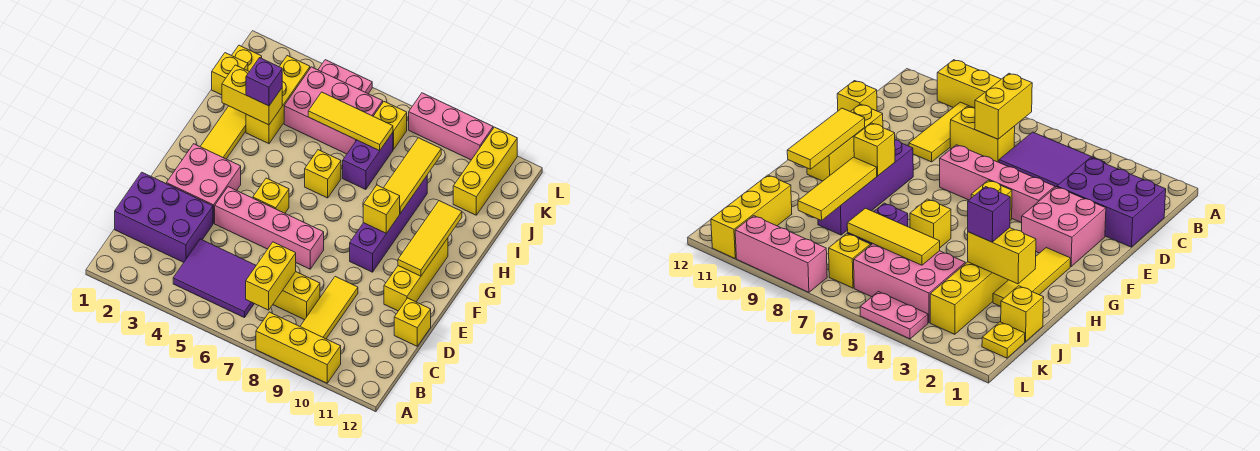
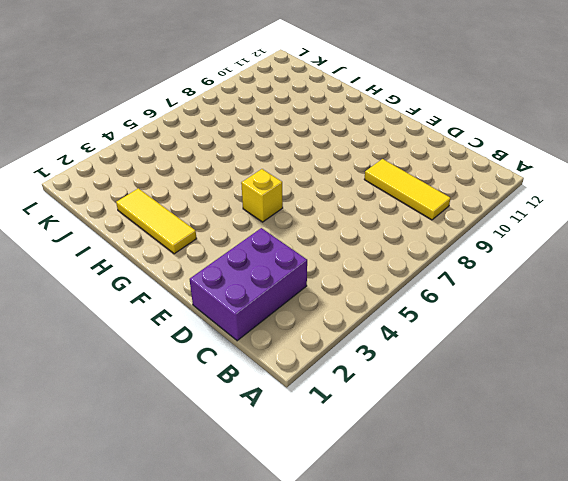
none -> yellow brick A8:A10 level 1
none -> purple tile B4:C6 level 1
none -> yellow brick C7:C8 level 1

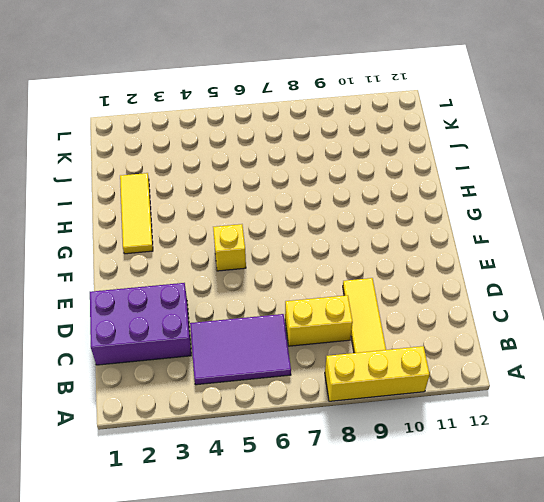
none -> yellow brick D12 level 1
none -> pink brick E2:F3 level 1
none -> pink brick E4:E7 level 1

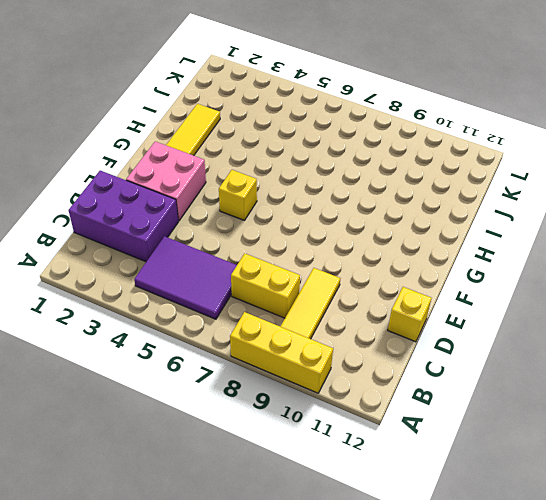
none -> pink brick E4:E7 level 1
none -> yellow brick E11:G11 level 1
none -> purple brick F9:I9 level 1

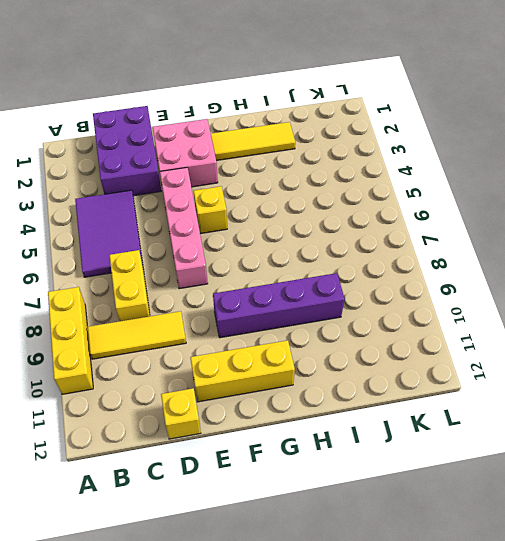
none -> yellow brick H6 level 1
none -> yellow brick I3:K3 level 1
none -> purple brick I7:J7 level 1

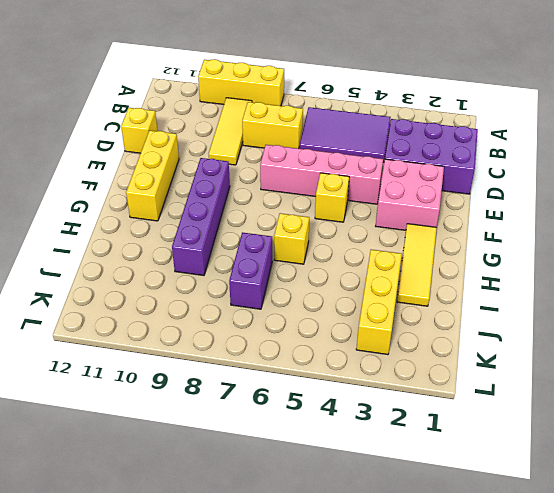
none -> yellow brick J1 level 1
none -> pink brick J4:K6 level 1
none -> yellow brick J11:L11 level 1

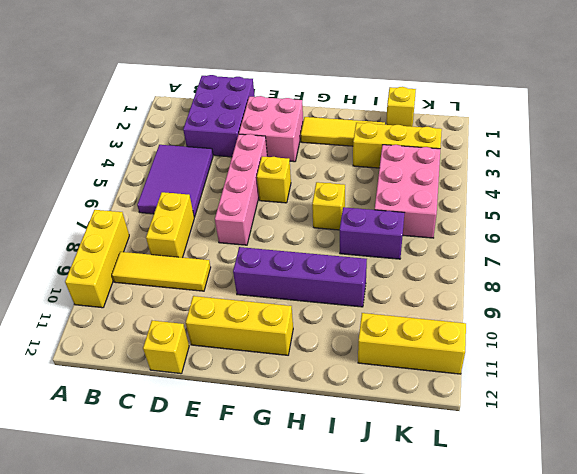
none -> yellow plate K1 level 1
none -> yellow brick K7 level 1
none -> pink plate L4:L5 level 1

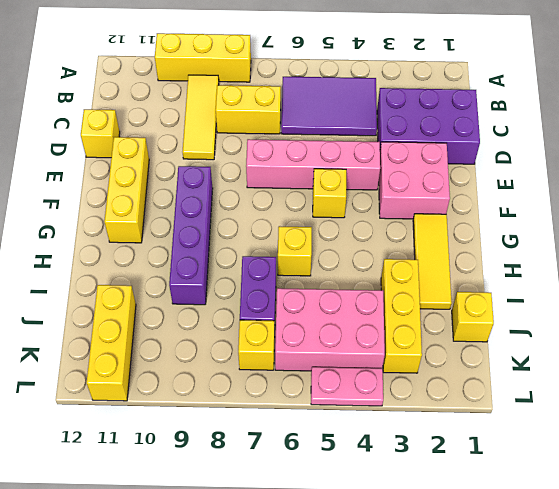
none -> yellow plate K1 level 1
none -> pink brick L8:L10 level 1
none -> yellow brick B7:C7 level 2

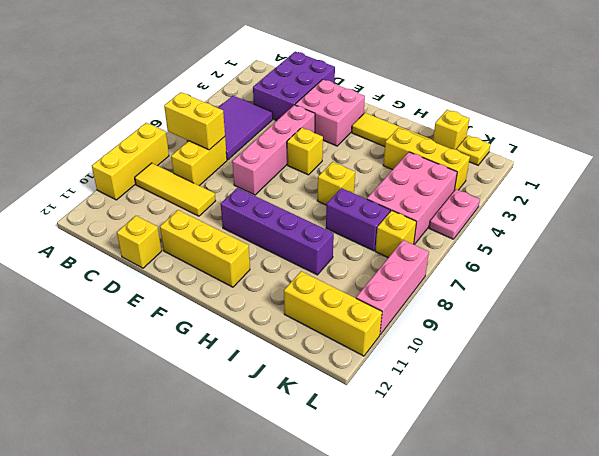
none -> yellow tile F11:H11 level 2
none -> yellow brick G9 level 2
none -> yellow tile H9:J9 level 2

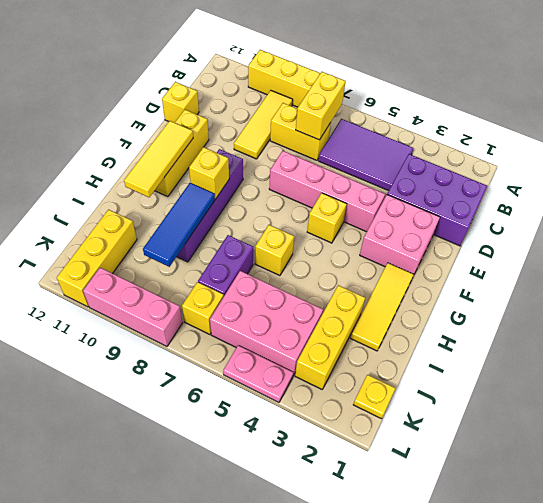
blue tile H9:J9 level 2 -> yellow tile H9:J9 level 2
none -> yellow brick J1 level 1
none -> yellow brick I2:I3 level 2
none -> yellow tile J5:J7 level 2

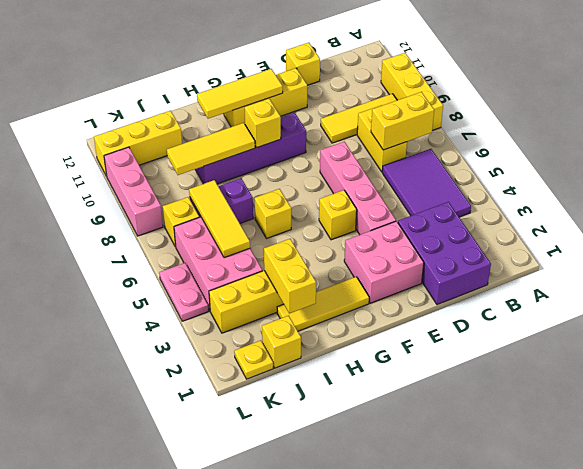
none -> purple brick I3 level 3

